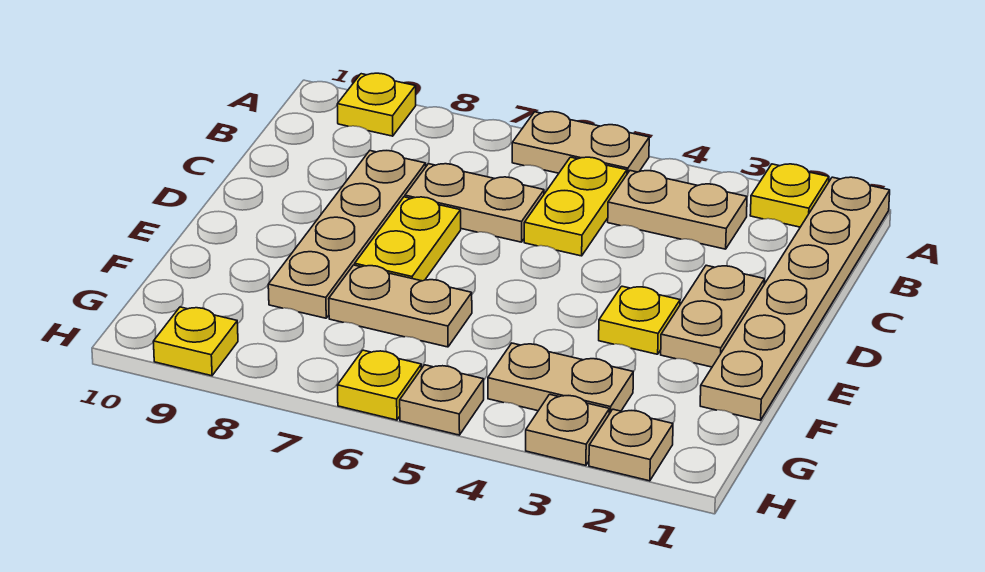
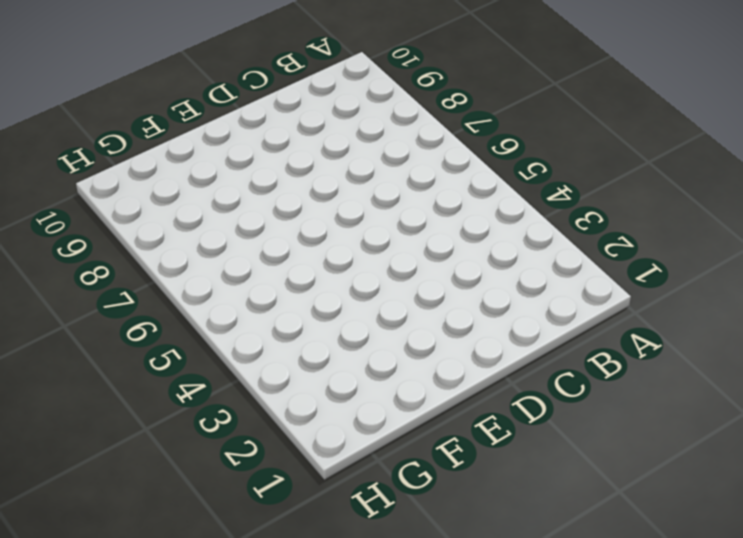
none -> tan plate A1:F1 level 1
none -> yellow plate A2 level 1
none -> tan plate A5:A6 level 1

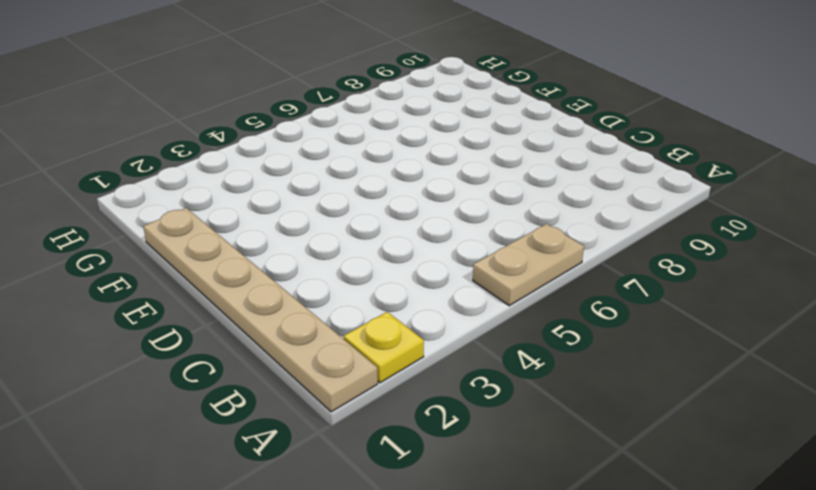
none -> yellow plate A9 level 1
none -> tan plate B3:B4 level 1
none -> yellow plate B5:C5 level 1

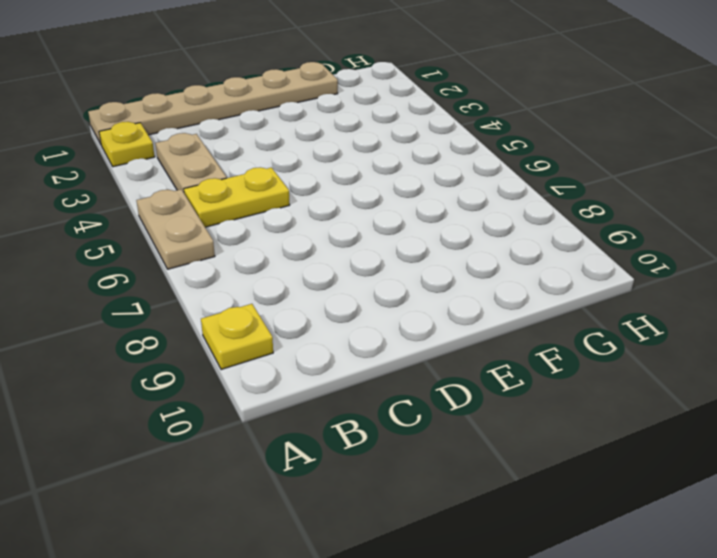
none -> tan plate C6:C7 level 1
none -> tan plate C8:F8 level 1
none -> tan plate D2:E2 level 1

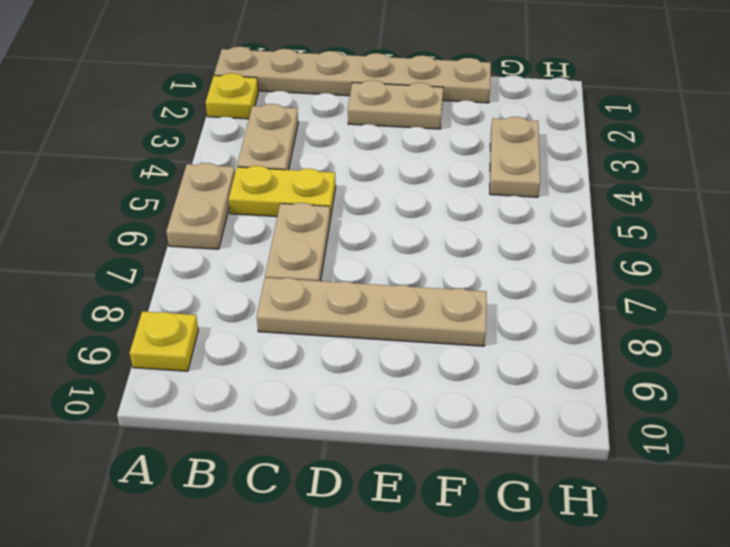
none -> yellow plate D7:E7 level 1
none -> yellow plate E3 level 1
none -> tan plate F6:F7 level 1

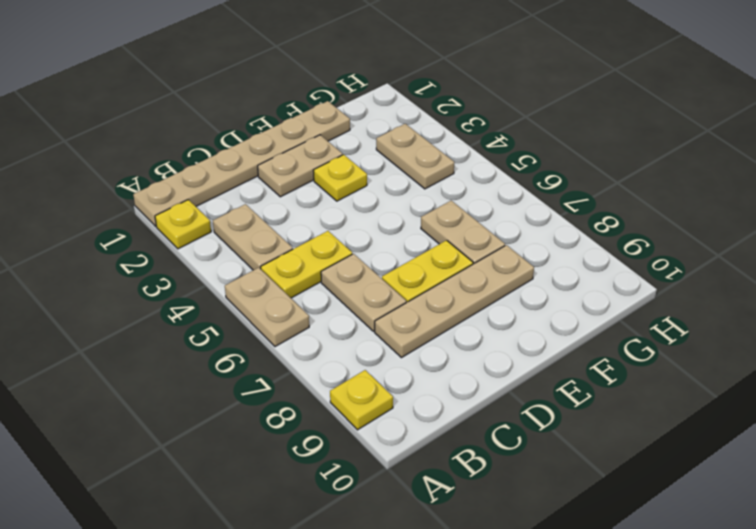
none -> tan plate H2 level 1
none -> tan plate H3 level 1
none -> tan plate H5 level 1

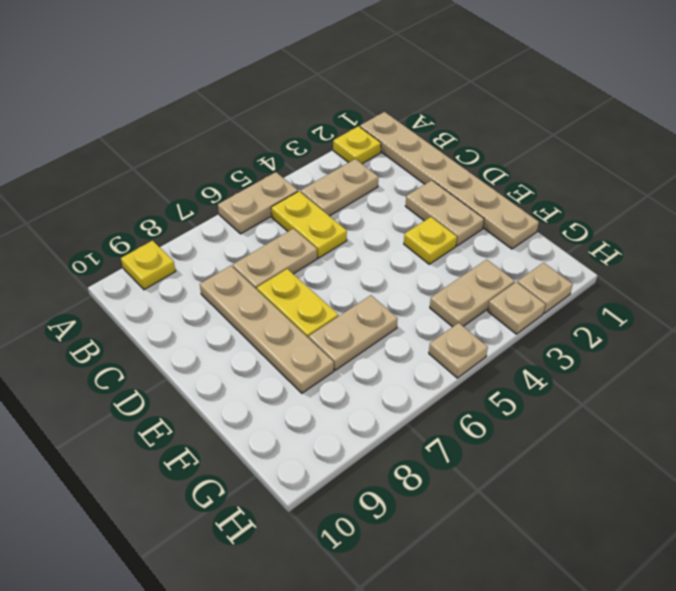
none -> yellow plate H6 level 1
none -> yellow plate H9 level 1

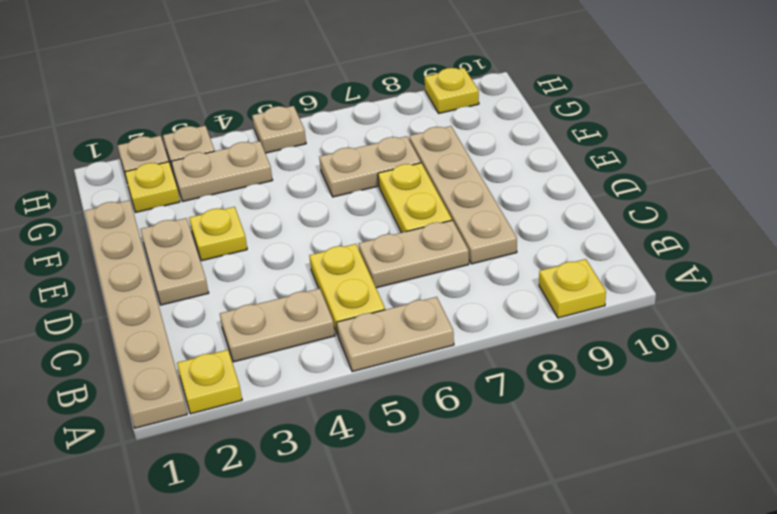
yellow plate G2 level 1 -> yellow plate H6 level 1

